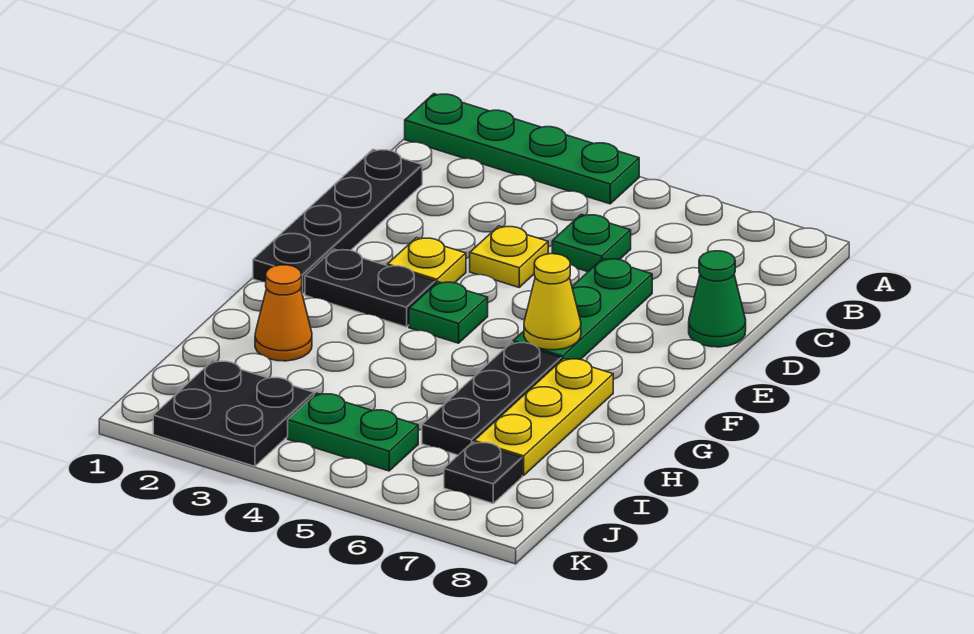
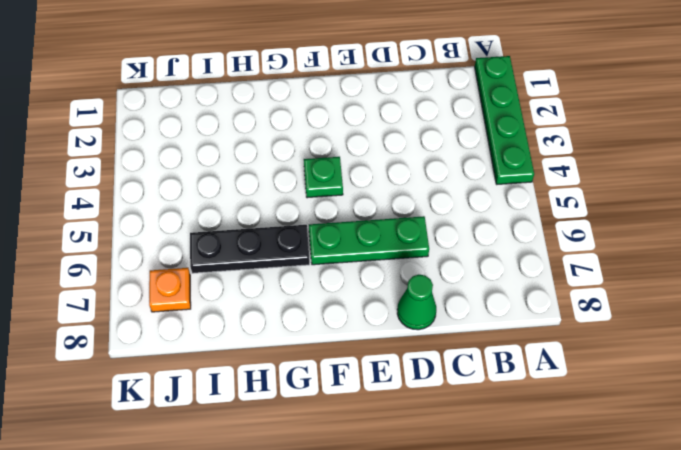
orange plate J7 level 1 -> black plate J7 level 1
none -> black plate C1:F1 level 1
none -> green plate C5 level 1
none -> yellow plate D4 level 1

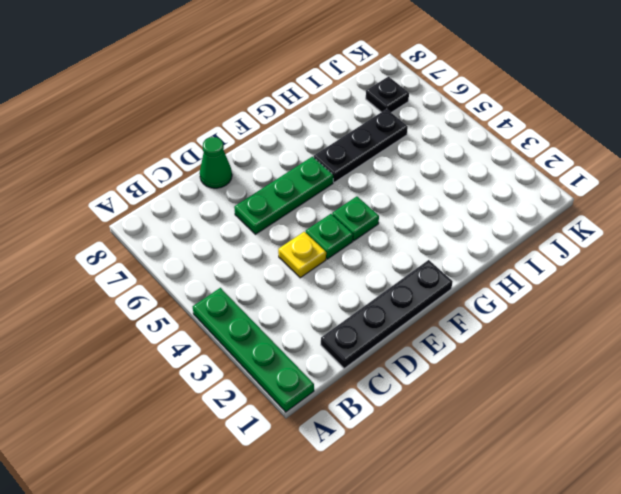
green plate E4 level 1 -> green plate C5 level 1
none -> yellow plate E3 level 1
none -> black plate F2:F3 level 1
none -> yellow plate G7:I7 level 1

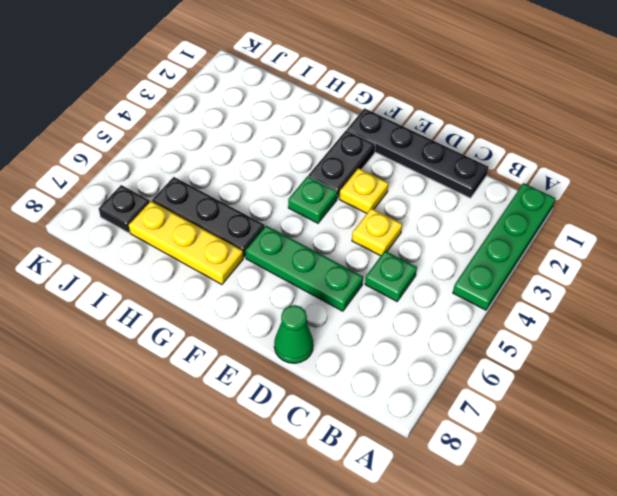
none -> orange cone H2 level 1
none -> black plate J2:K3 level 1
none -> green plate J4:J5 level 1

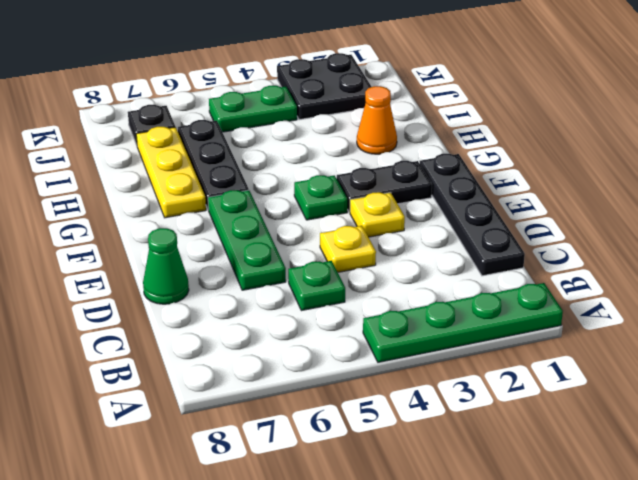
none -> yellow cone F6 level 2

